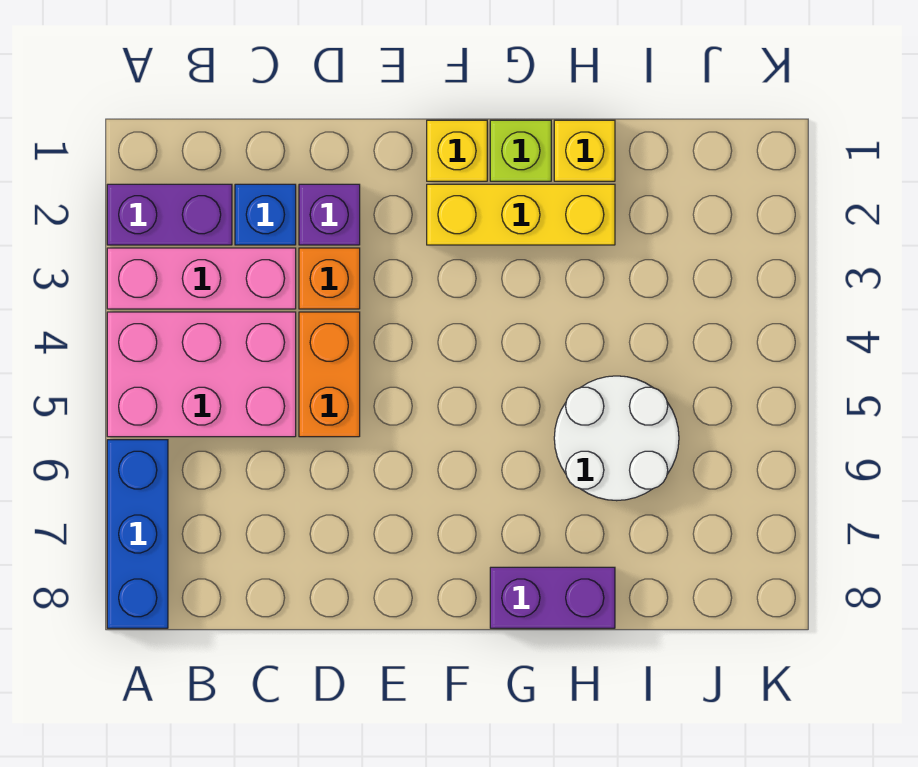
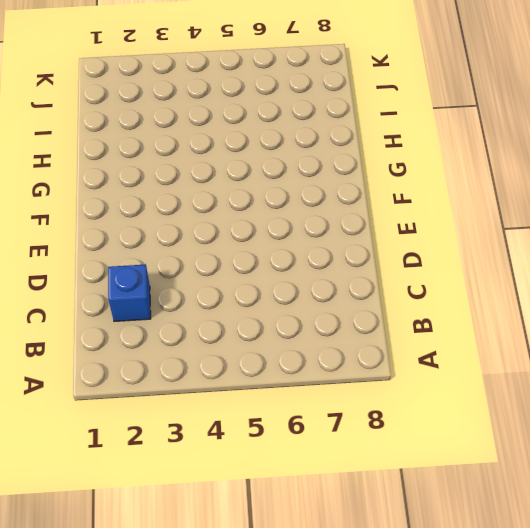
none -> purple brick A2:B2 level 1
none -> pink brick A3:C3 level 1
none -> pink brick A4:C5 level 1

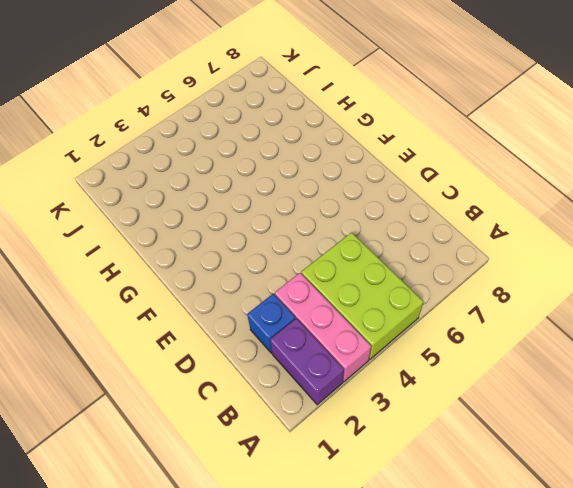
lime brick A4:C5 level 1 -> pink brick A4:C5 level 1
none -> blue brick A6:A8 level 1
none -> purple brick D2 level 1
none -> orange brick D3 level 1

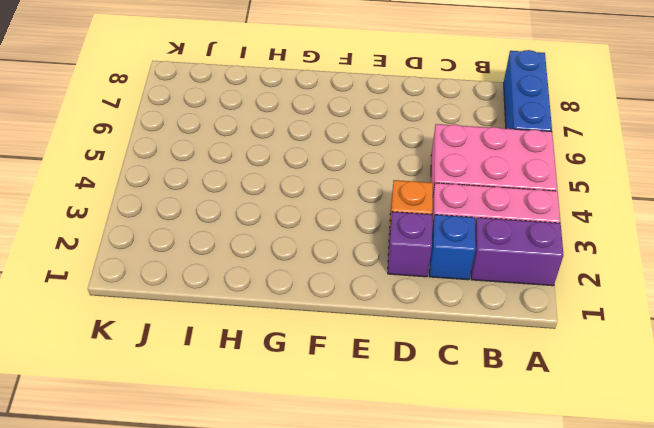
none -> orange brick D4:D5 level 1
none -> yellow brick F1 level 1
none -> yellow brick F2:H2 level 1

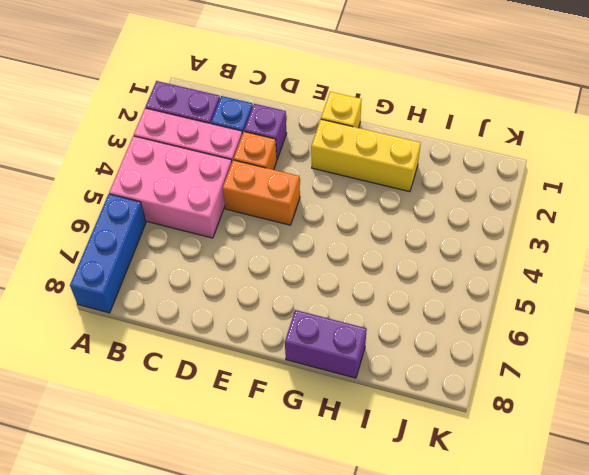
orange brick D4:E4 level 1 -> orange brick D4:D5 level 1
none -> lime brick G1 level 1
none -> yellow brick H1 level 1
none -> white round brick H5:I6 level 1

